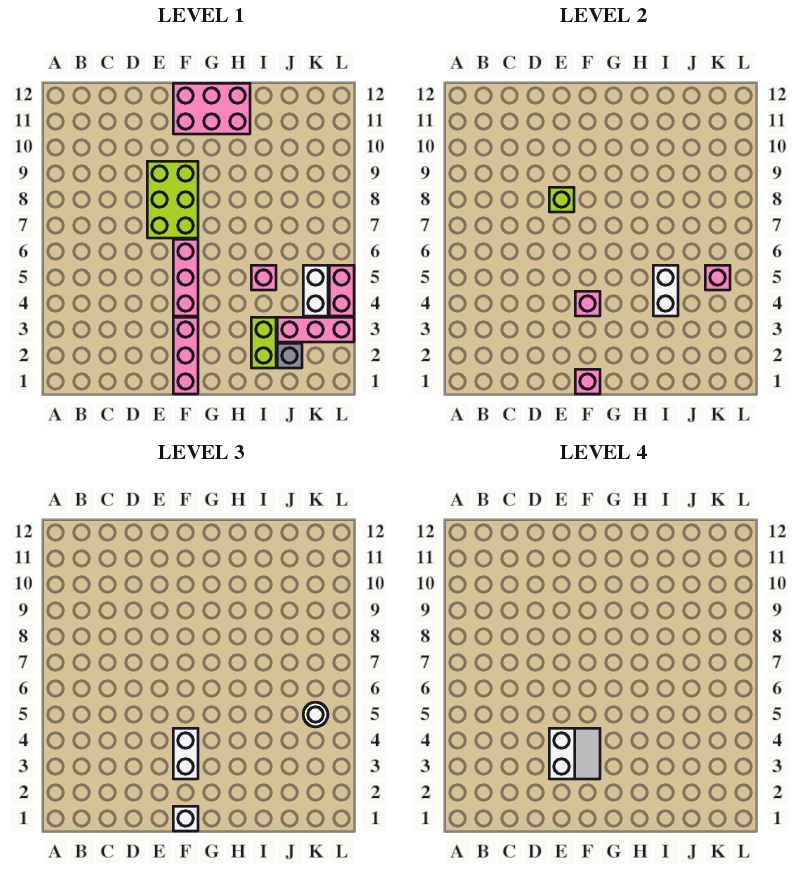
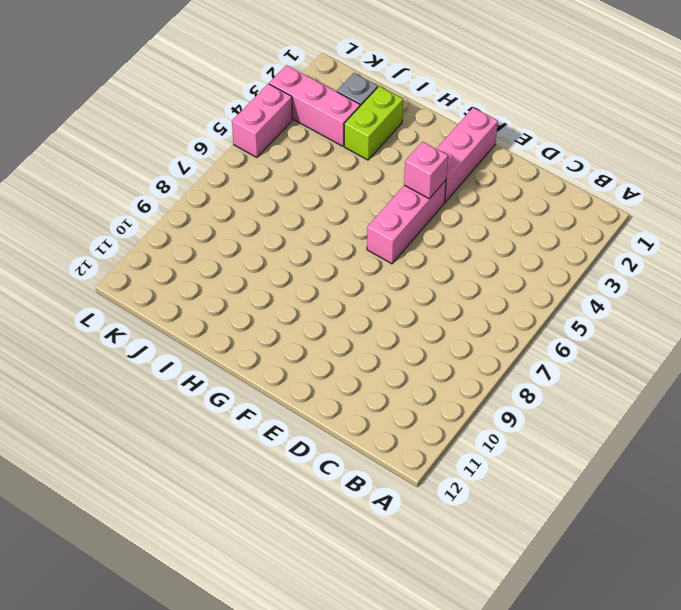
none -> lime brick E7:F9 level 1
none -> pink brick F11:H12 level 1
none -> pink brick I5 level 1

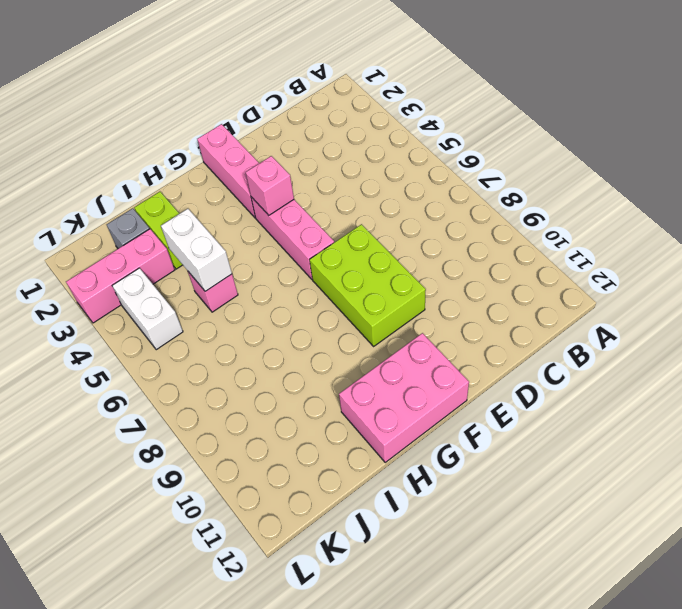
none -> pink brick L4:L5 level 1
none -> lime brick E8 level 2
none -> pink brick F1 level 2

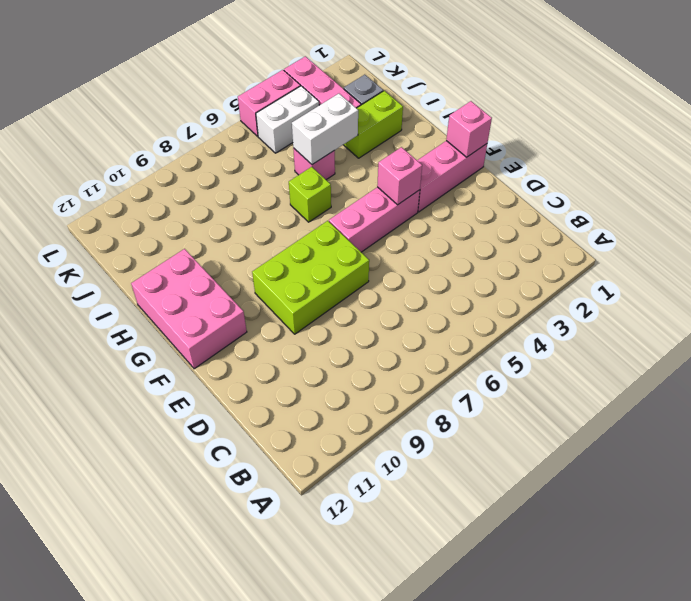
lime brick H6 level 1 -> lime brick E8 level 2
none -> pink brick K5 level 2
none -> white brick F1 level 3
none -> white brick F3:F4 level 3

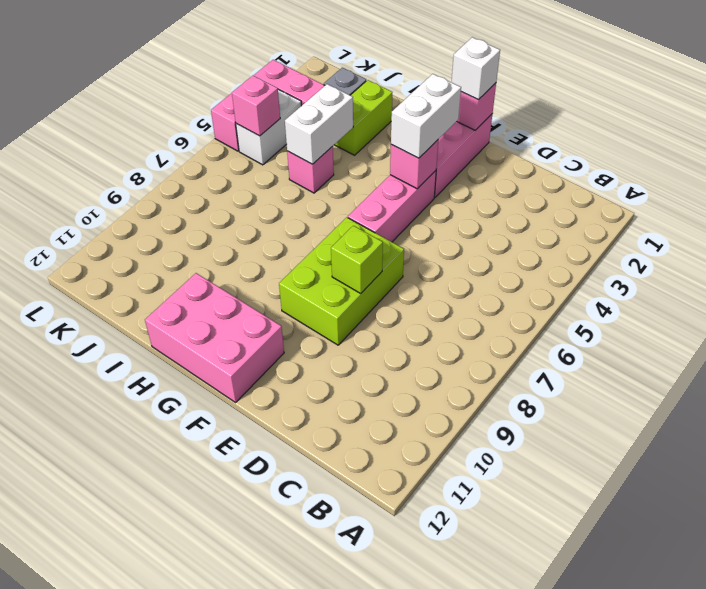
none -> white round brick K5 level 3
none -> white slope E3:F4 level 4 top E

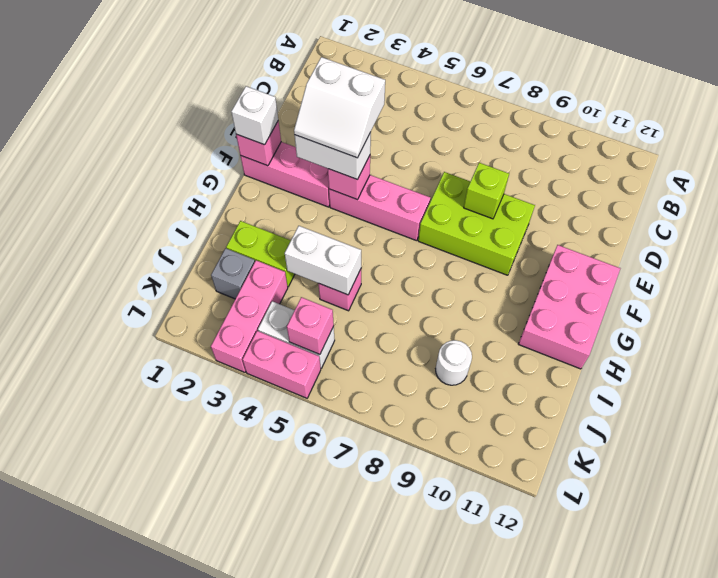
white round brick J9 level 1 -> white round brick K5 level 3

